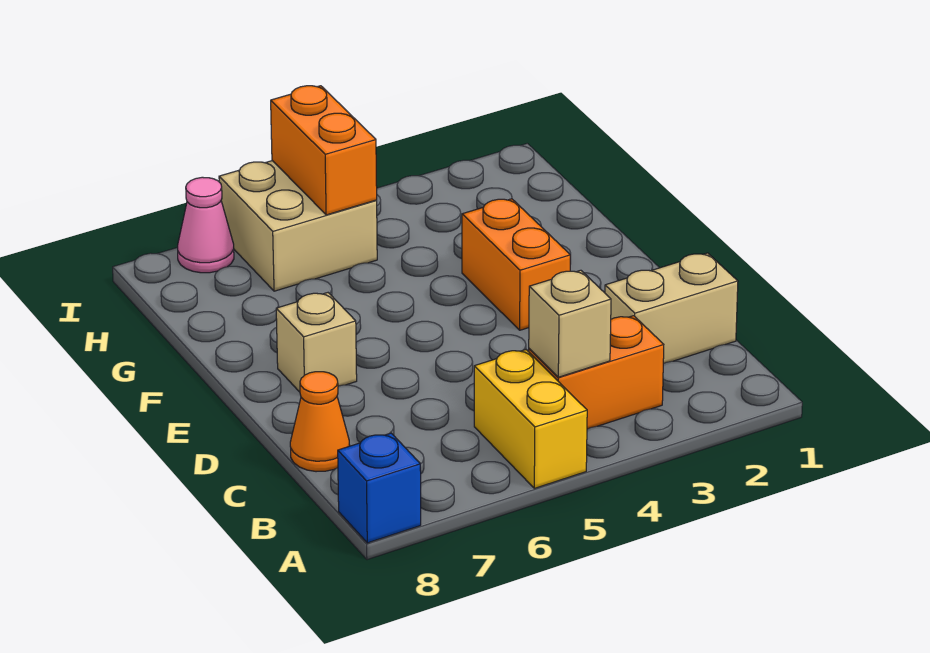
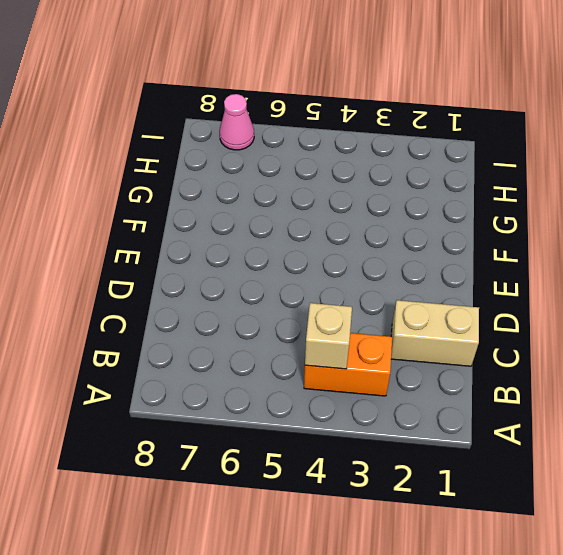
none -> yellow brick A5:B5 level 1
none -> blue brick A8 level 1

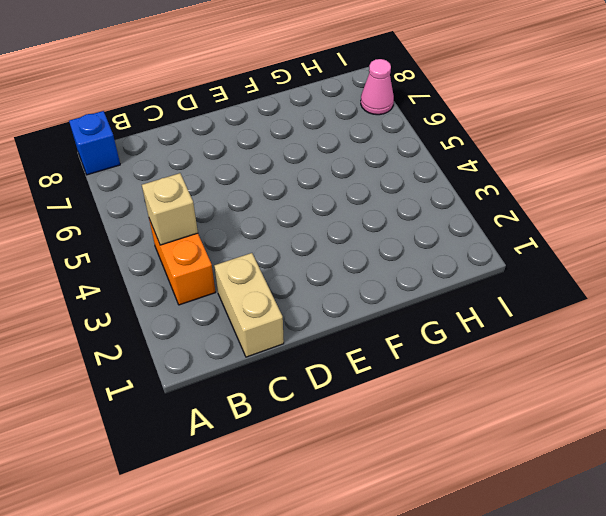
none -> yellow brick A5:B5 level 1
none -> orange cone C8 level 1

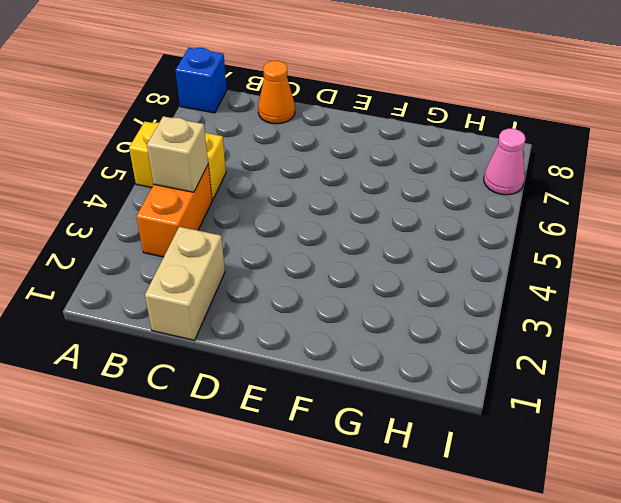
none -> orange brick E3:F3 level 1
none -> tan brick E7 level 1

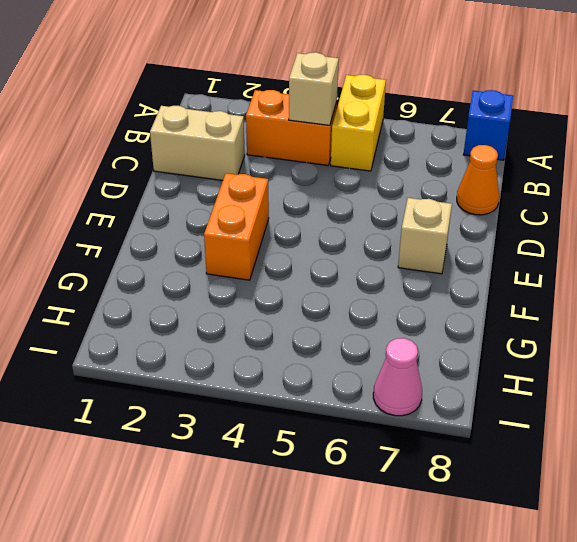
none -> tan brick H5:I6 level 1
none -> orange brick H5:I5 level 2

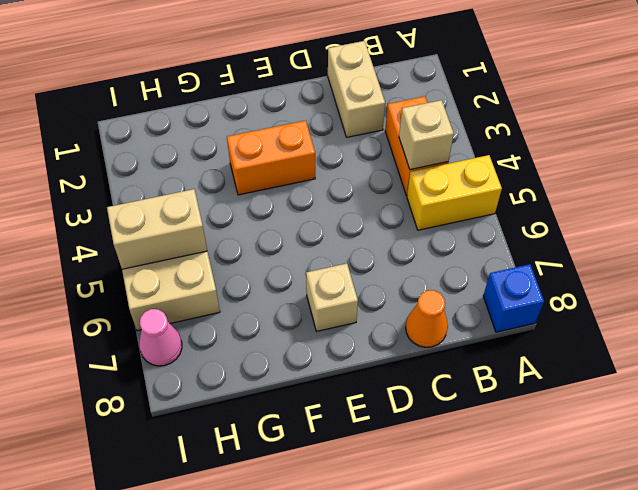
tan brick H5:I5 level 2 -> orange brick H5:I5 level 2

